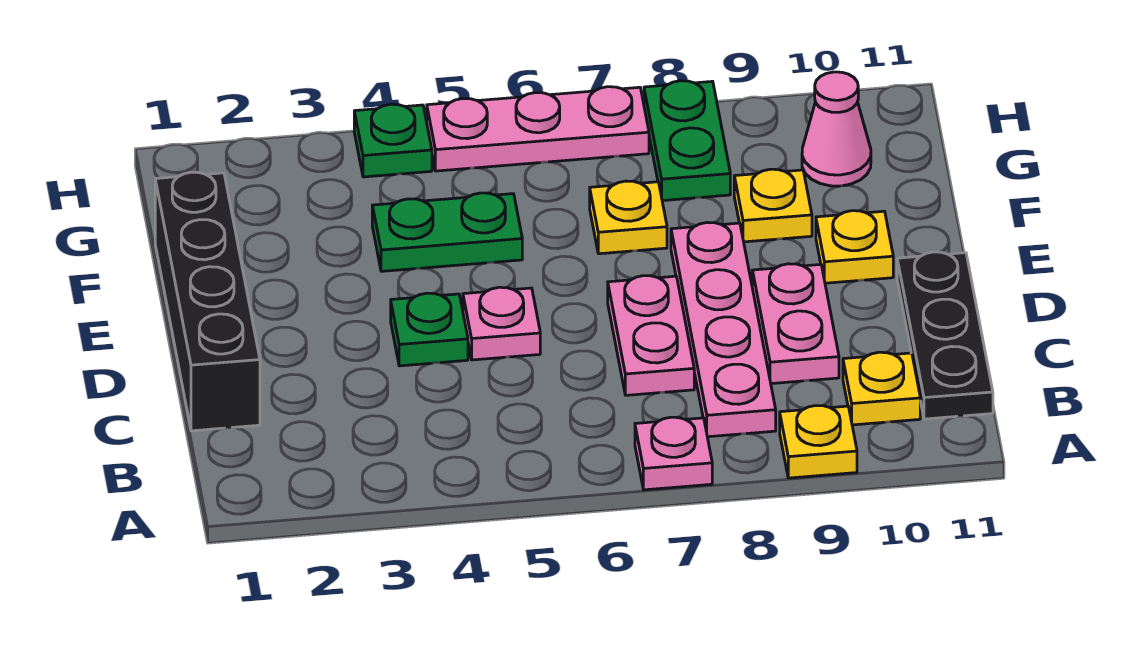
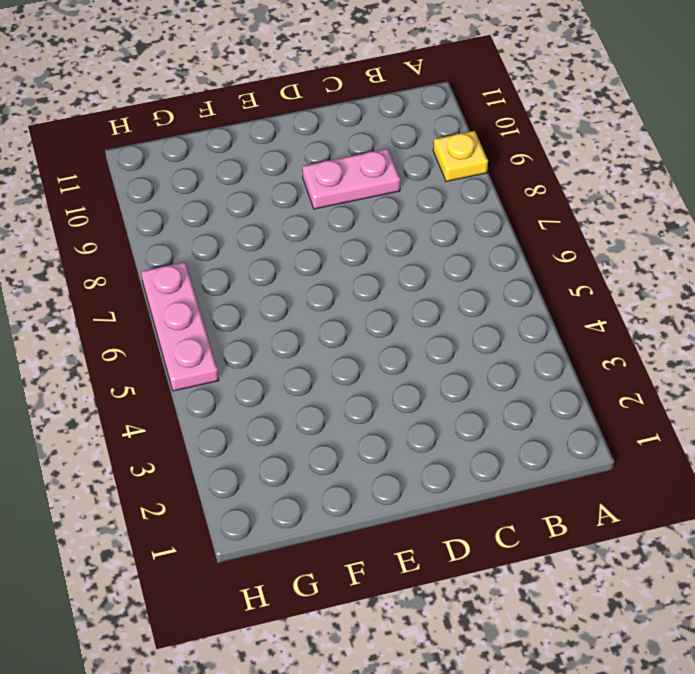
none -> pink plate A7 level 1
none -> pink plate B8:E8 level 1
none -> yellow plate B10 level 1

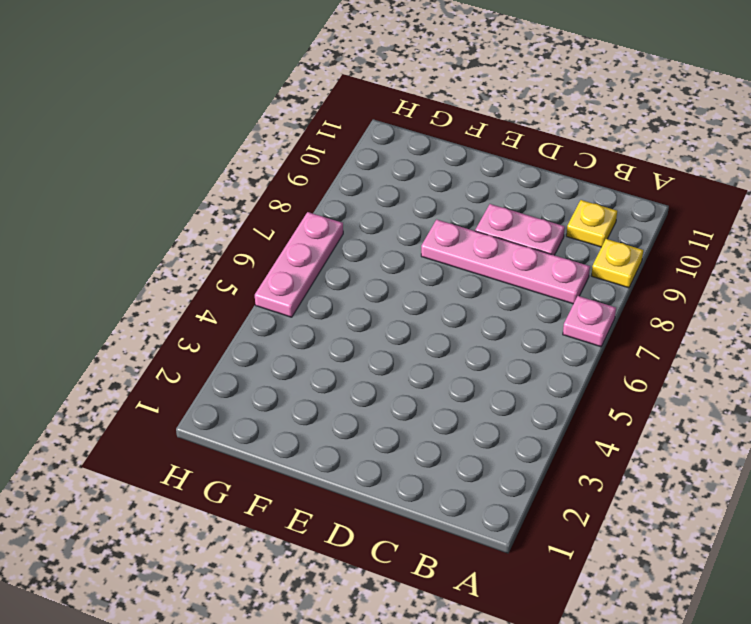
none -> black plate B11:D11 level 1
none -> black brick C1:F1 level 1
none -> pink plate C7:D7 level 1

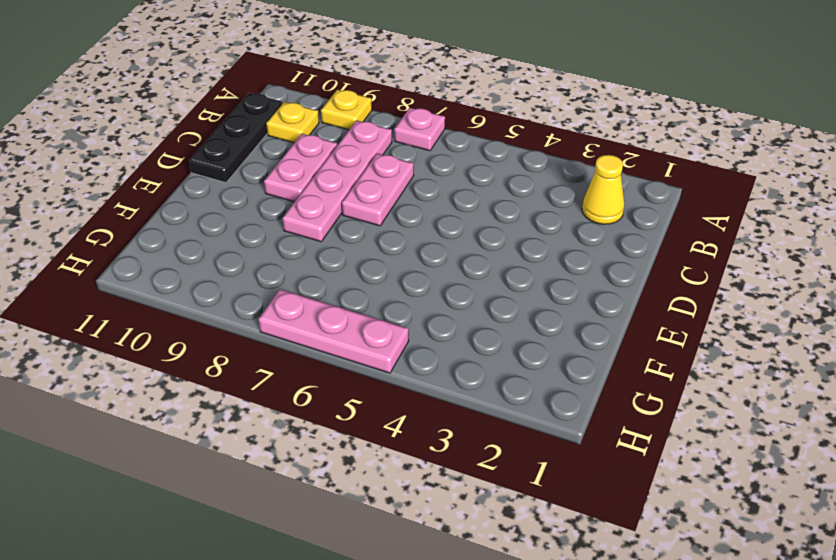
yellow cone B2 level 1 -> none
none -> black brick C1:F1 level 1
none -> green plate D4 level 1
none -> pink plate D5 level 1

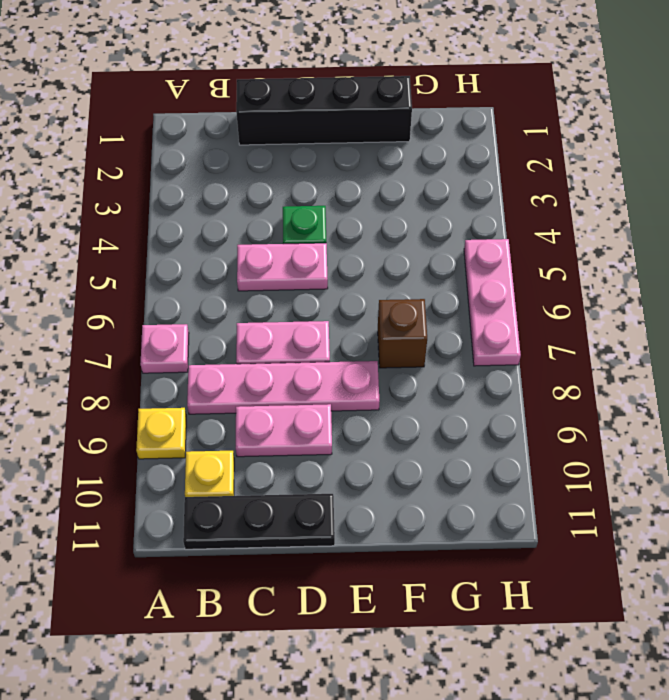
pink plate C5:D5 level 1 -> pink plate D5 level 1
brown brick F7 level 1 -> yellow plate F7 level 1
none -> yellow plate E10 level 1
none -> green plate F4:F5 level 1
none -> yellow plate F9 level 1

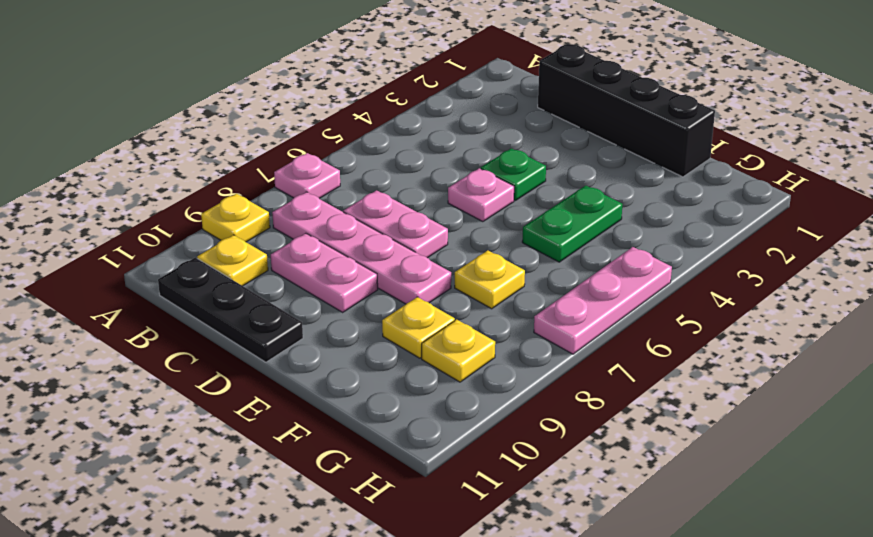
yellow plate G9 level 1 -> yellow plate E10 level 1
none -> green plate G8:H8 level 1
none -> pink cone G10 level 1
none -> green plate H4 level 1

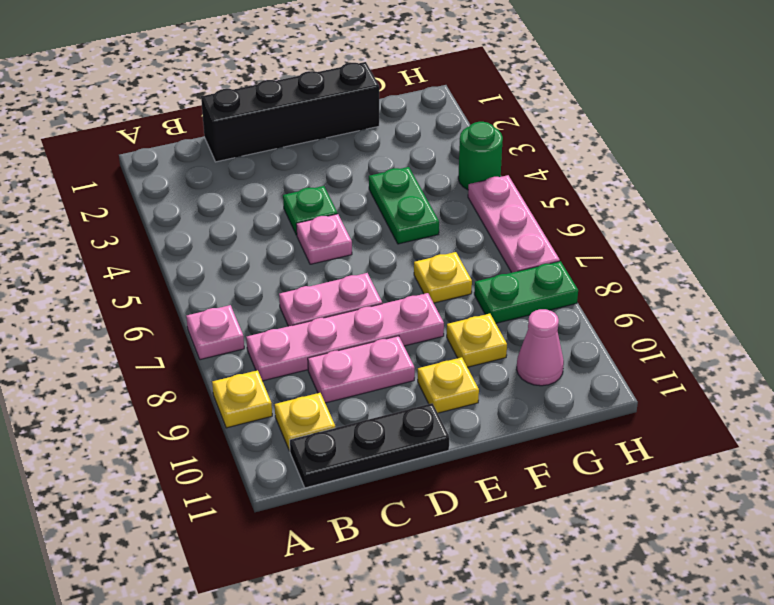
green round brick H4 level 1 -> green plate H4 level 1

